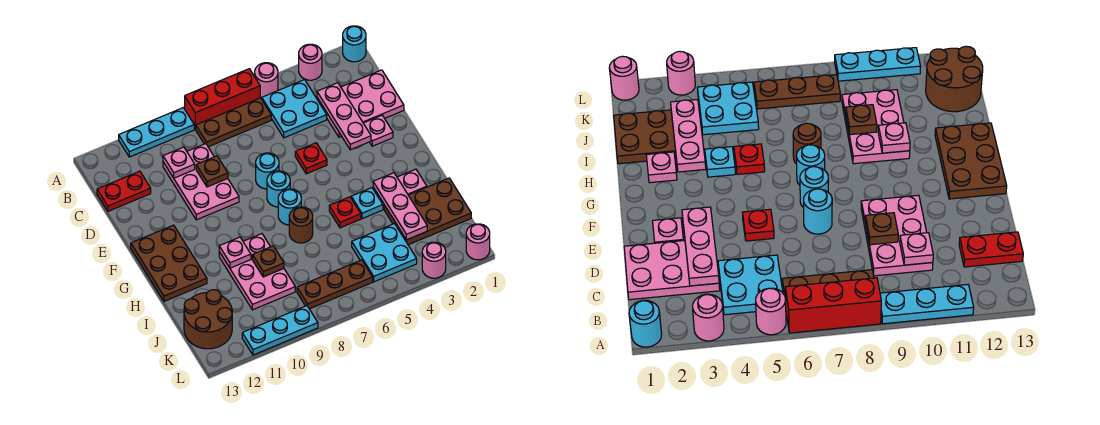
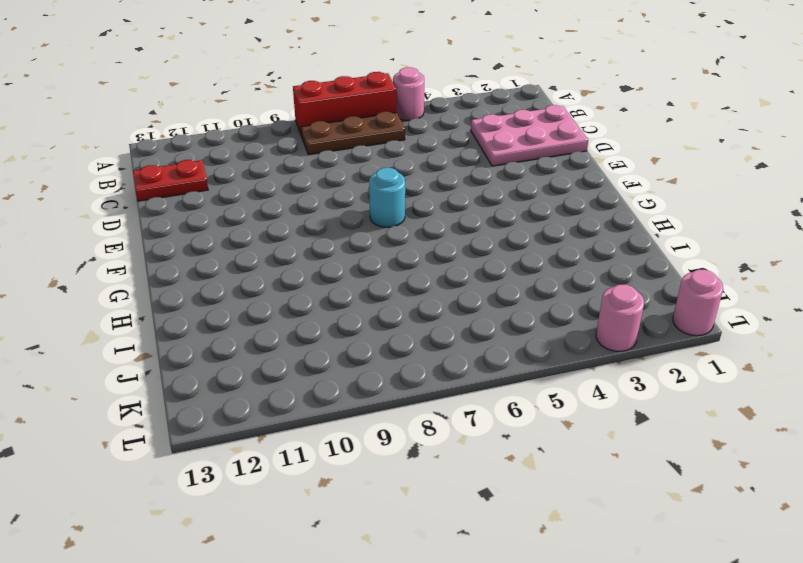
none -> cyan round brick A1 level 1
none -> pink round brick A3 level 1
none -> cyan plate A9:A11 level 1
none -> cyan plate B4:C5 level 1

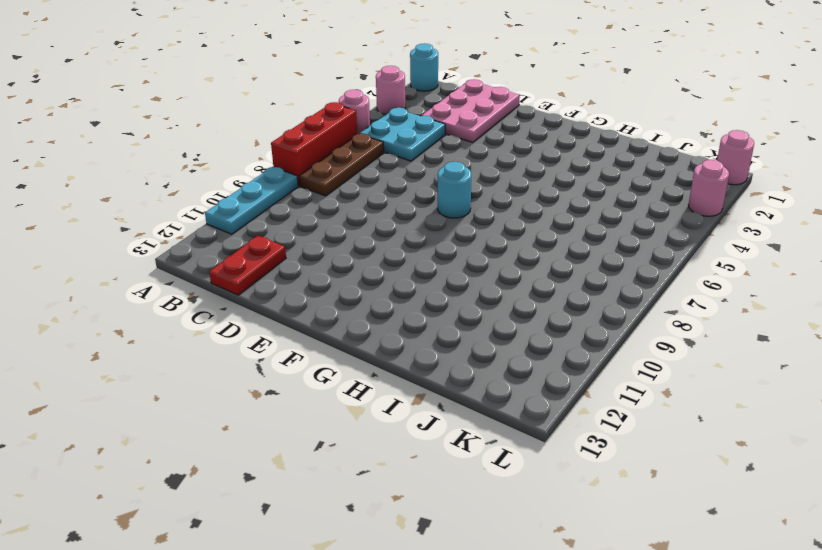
none -> pink plate C9:E10 level 1
none -> pink plate E2 level 1
none -> red plate E5 level 1
none -> cyan round brick E7 level 1

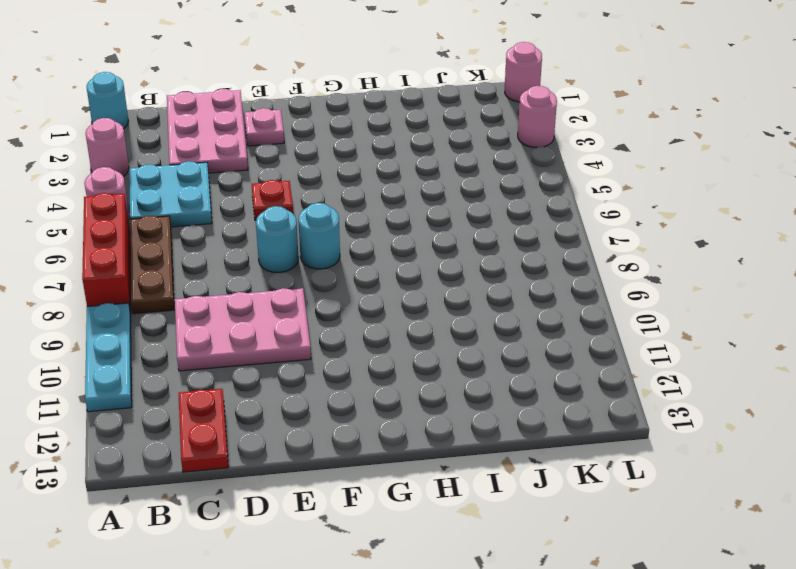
none -> brown plate F12:H13 level 1
none -> cyan round brick G7 level 1
none -> pink plate H2 level 1
none -> cyan plate H4 level 1

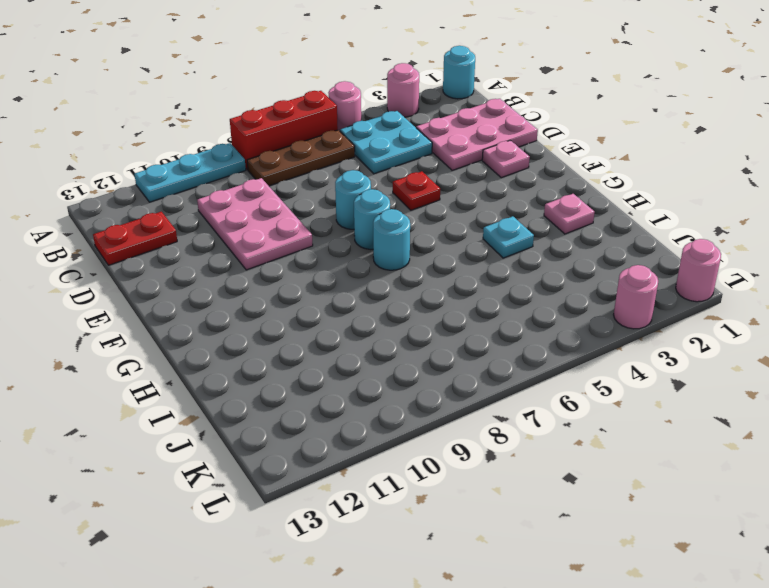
none -> brown plate F12:H13 level 1
none -> red plate H5 level 1
none -> brown round brick H7 level 1
none -> pink plate H9:J10 level 1

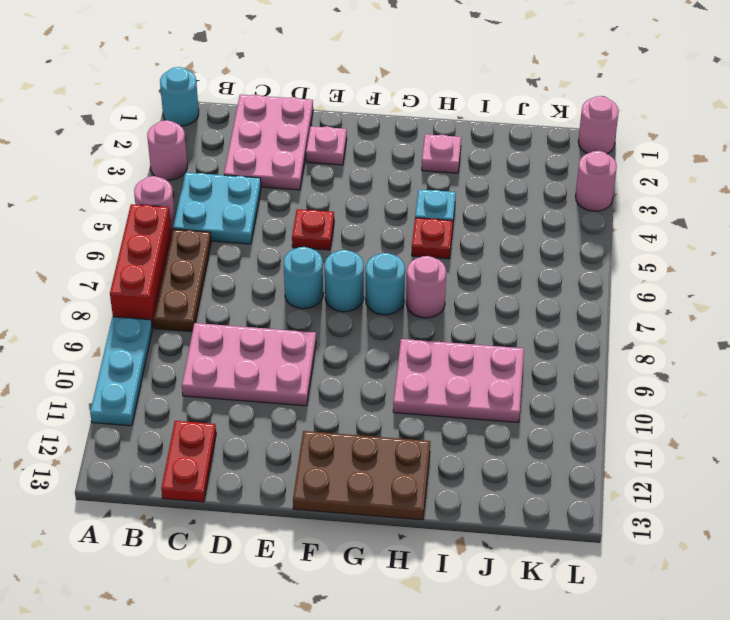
pink round brick H7 level 1 -> brown round brick H7 level 1
none -> brown plate I1:J3 level 1
none -> cyan plate J4:K5 level 1
none -> brown round brick J12:K13 level 1
none -> brown plate K6:K8 level 1

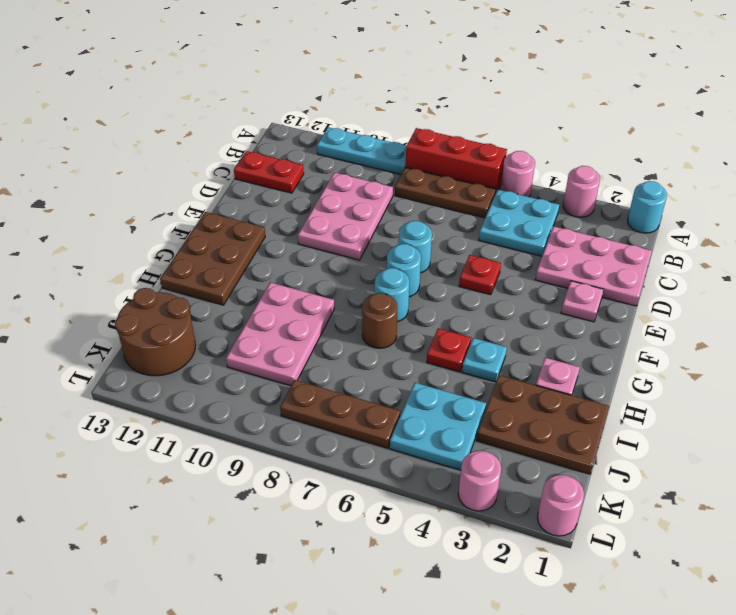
none -> cyan plate L9:L11 level 1
none -> pink plate C3:E3 level 2
none -> pink plate C10 level 2
none -> brown plate D9 level 2

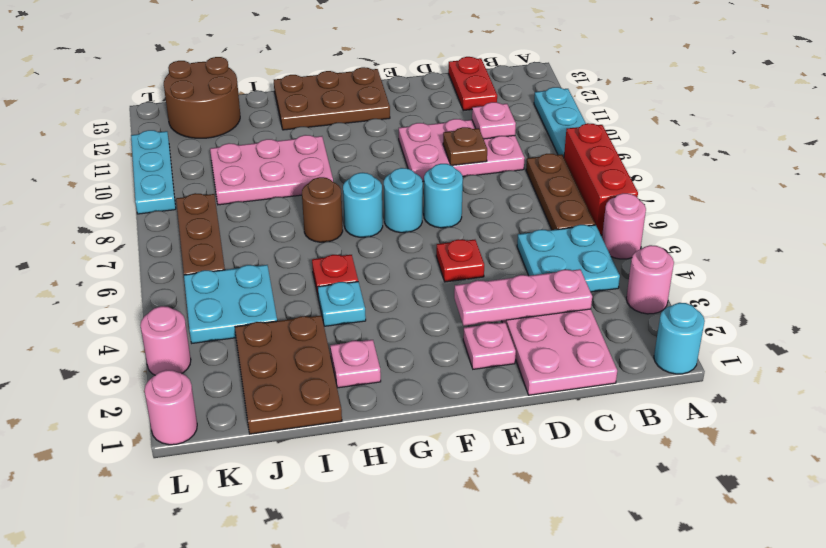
none -> pink plate H3:J3 level 2
none -> pink plate H10 level 2
none -> brown plate I9 level 2

